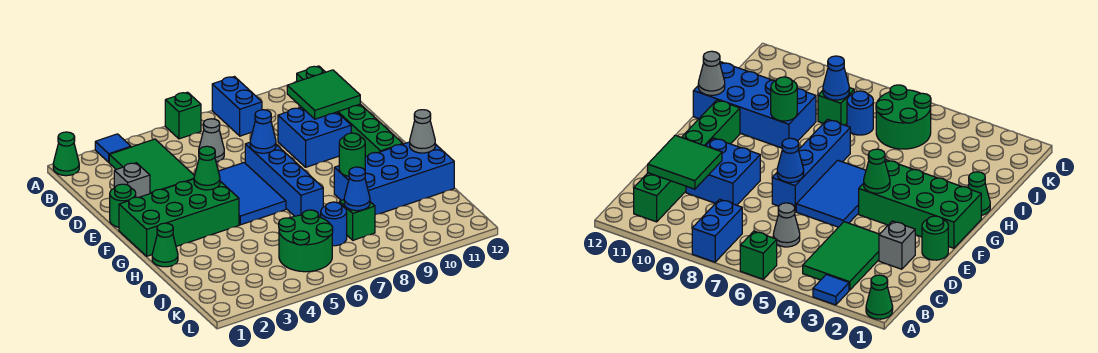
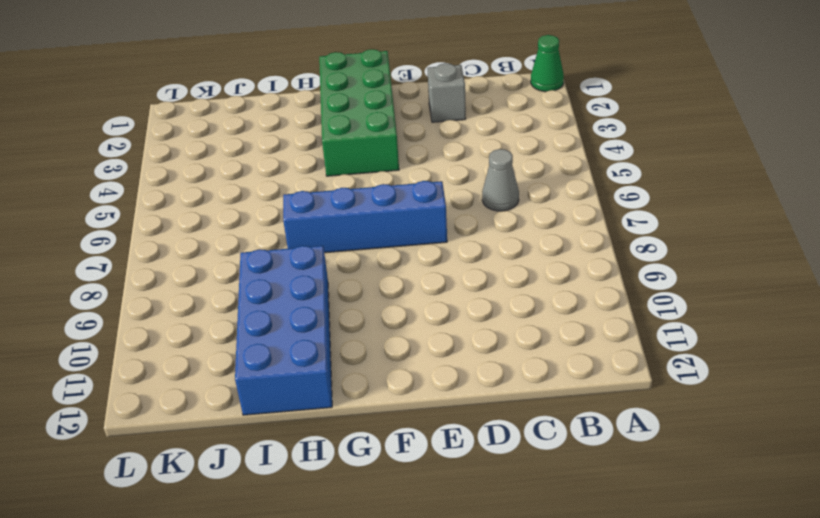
none -> blue tile A3 level 1
none -> green brick A6 level 1
none -> blue brick A8:B8 level 1

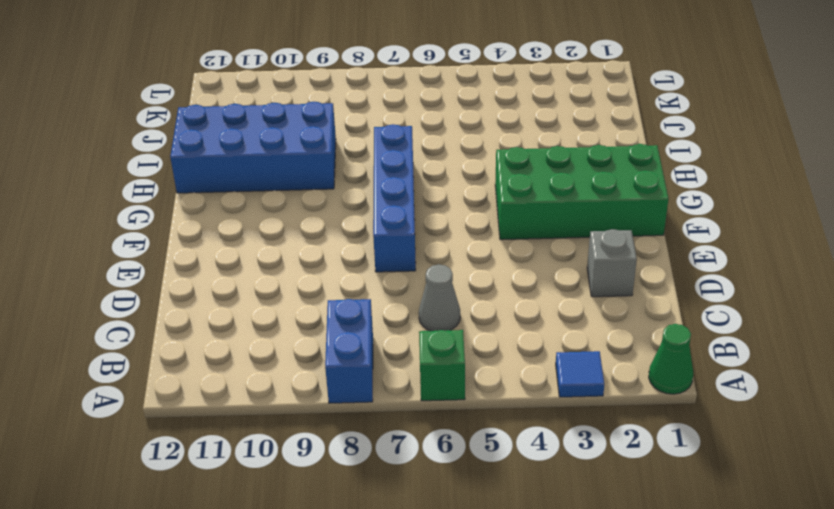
none -> green tile B3:D4 level 1
none -> green brick B11:G11 level 1
none -> blue brick D9:E10 level 1

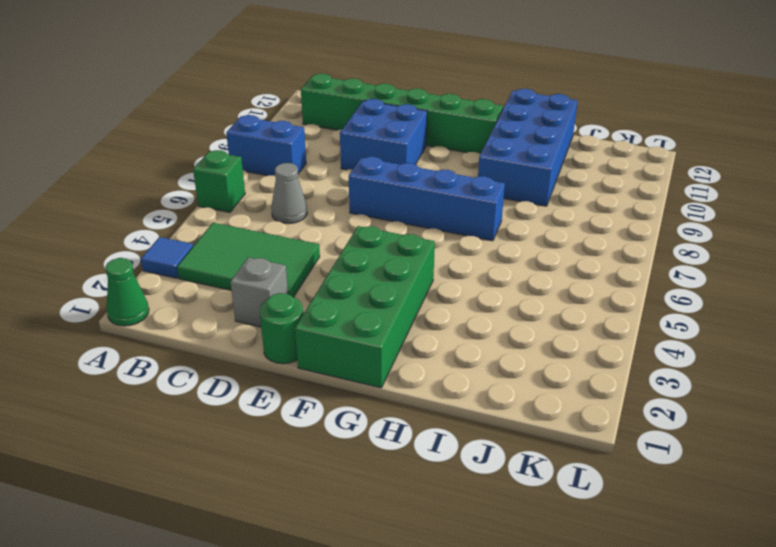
none -> blue tile E5:G6 level 1
none -> green cone H1 level 1
none -> green round brick J5:K6 level 1

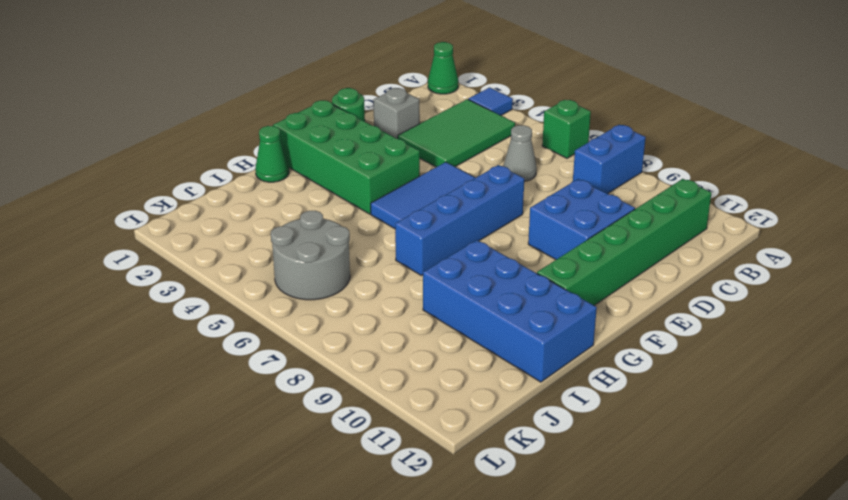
grey round brick J5:K6 level 1 -> green round brick J5:K6 level 1
none -> blue round brick J7 level 1
none -> green brick J8 level 1
none -> green tile C10:D11 level 2

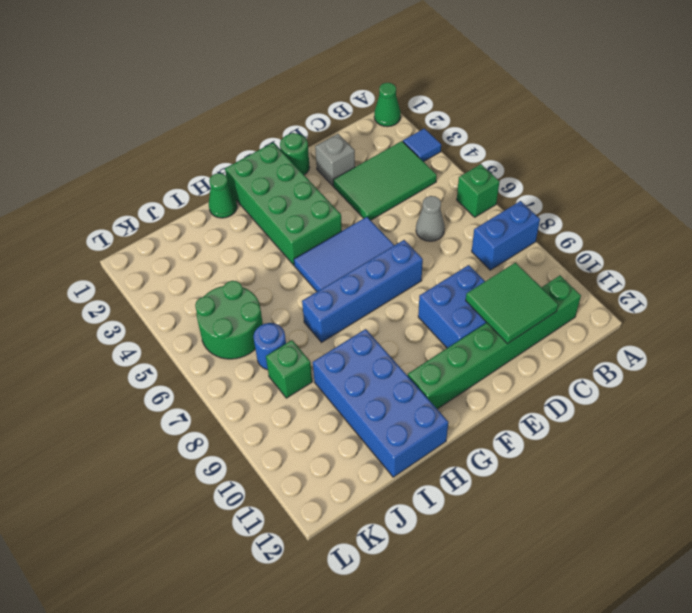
none -> blue cone E7 level 2
none -> green cone F4 level 2
none -> green round brick H9 level 2

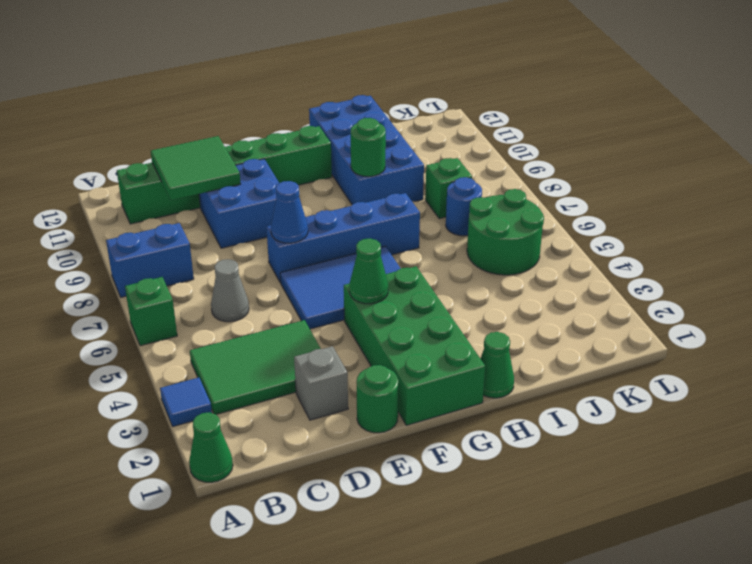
none -> grey cone H12 level 2
none -> blue cone J8 level 2

